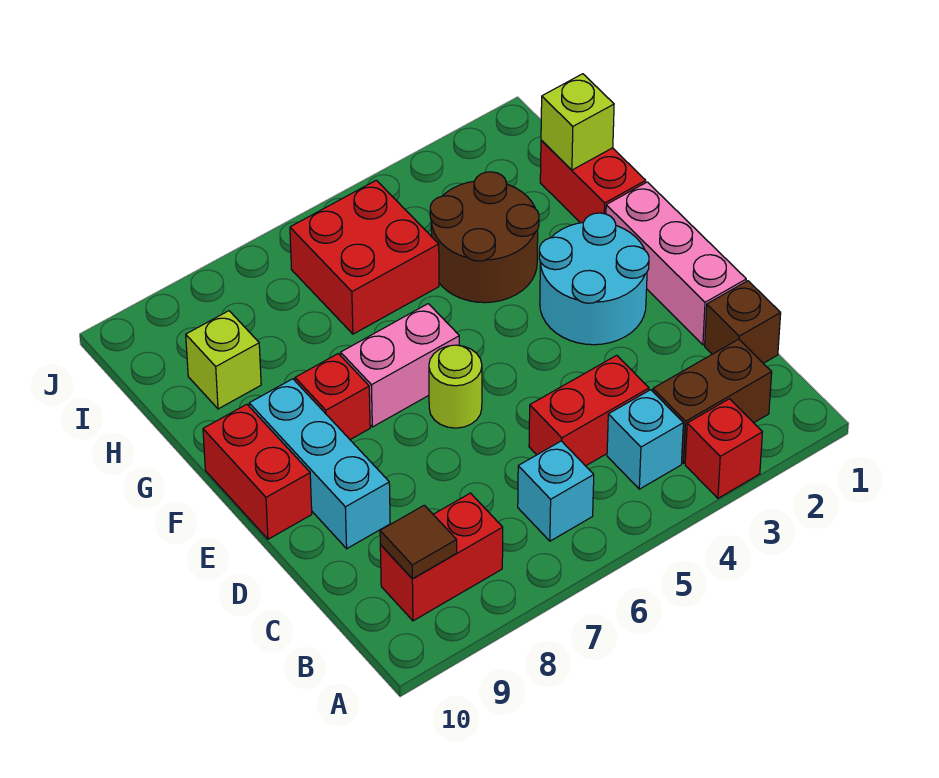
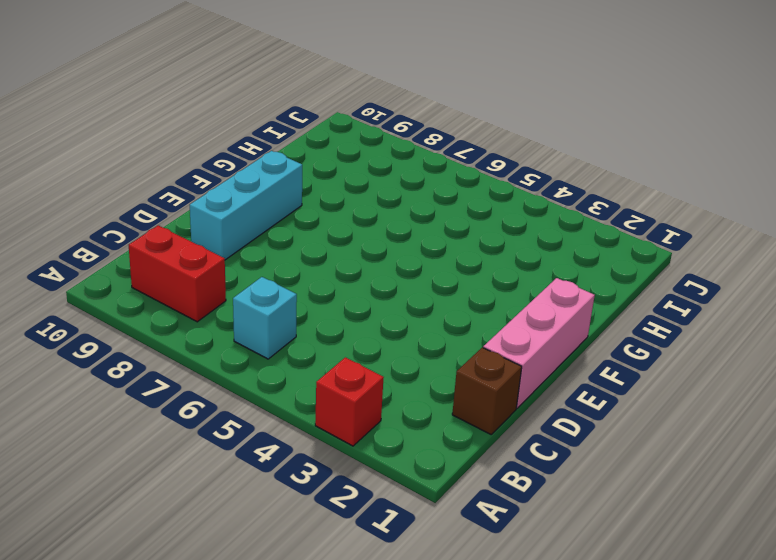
none -> brown brick B2:B3 level 1
none -> cyan brick B4 level 1
none -> red brick C4:C5 level 1

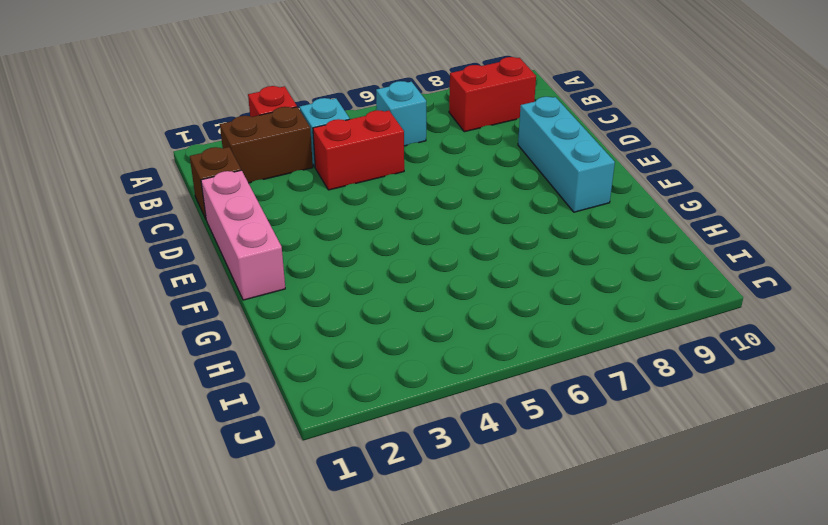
none -> cyan round brick E2:F3 level 1
none -> lime round brick E6 level 1
none -> red brick E10:F10 level 1

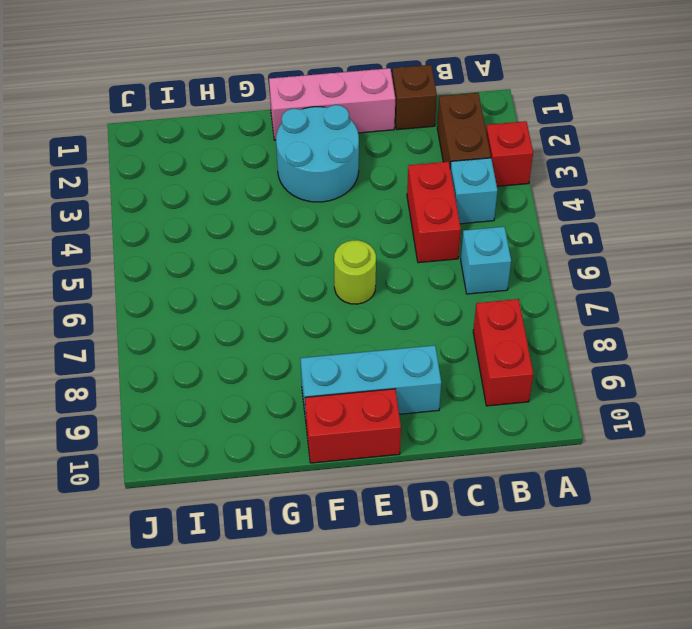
none -> pink brick F6:F7 level 1
none -> red brick F8 level 1
none -> red brick G1:H1 level 1

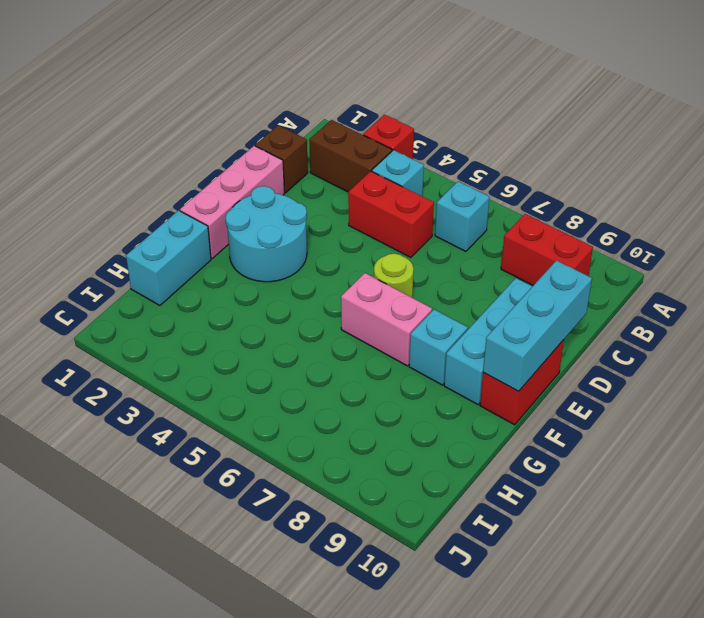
cyan brick D10:F10 level 2 -> none
cyan brick F8 level 1 -> red brick F8 level 1
cyan brick G1:H1 level 1 -> red brick G1:H1 level 1
none -> brown round brick G3:H4 level 1
none -> red brick H5:I6 level 1
none -> lime brick H9 level 1

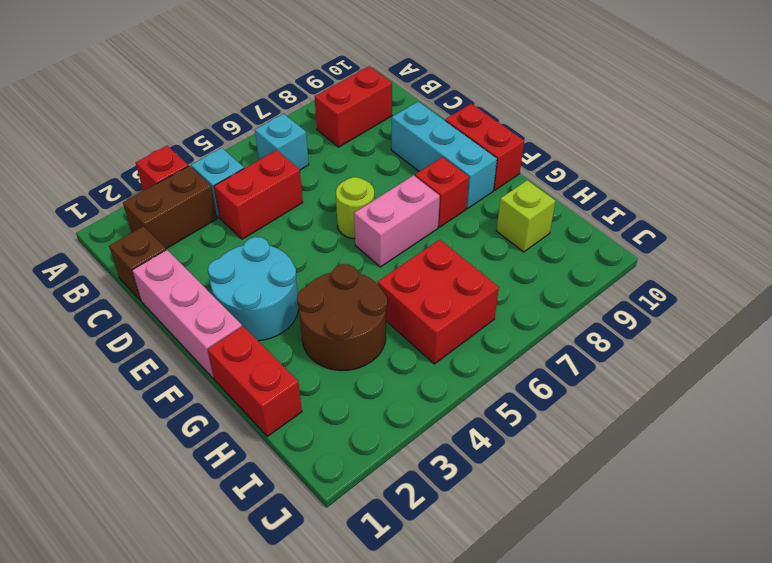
none -> brown tile B9 level 2
none -> lime brick H1 level 2

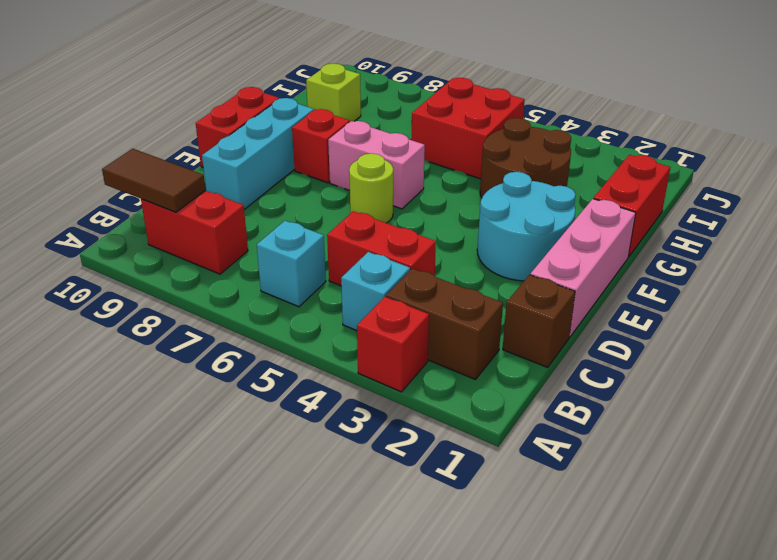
brown tile B9:B10 level 2 -> brown tile B9 level 2
none -> lime brick H1 level 2

